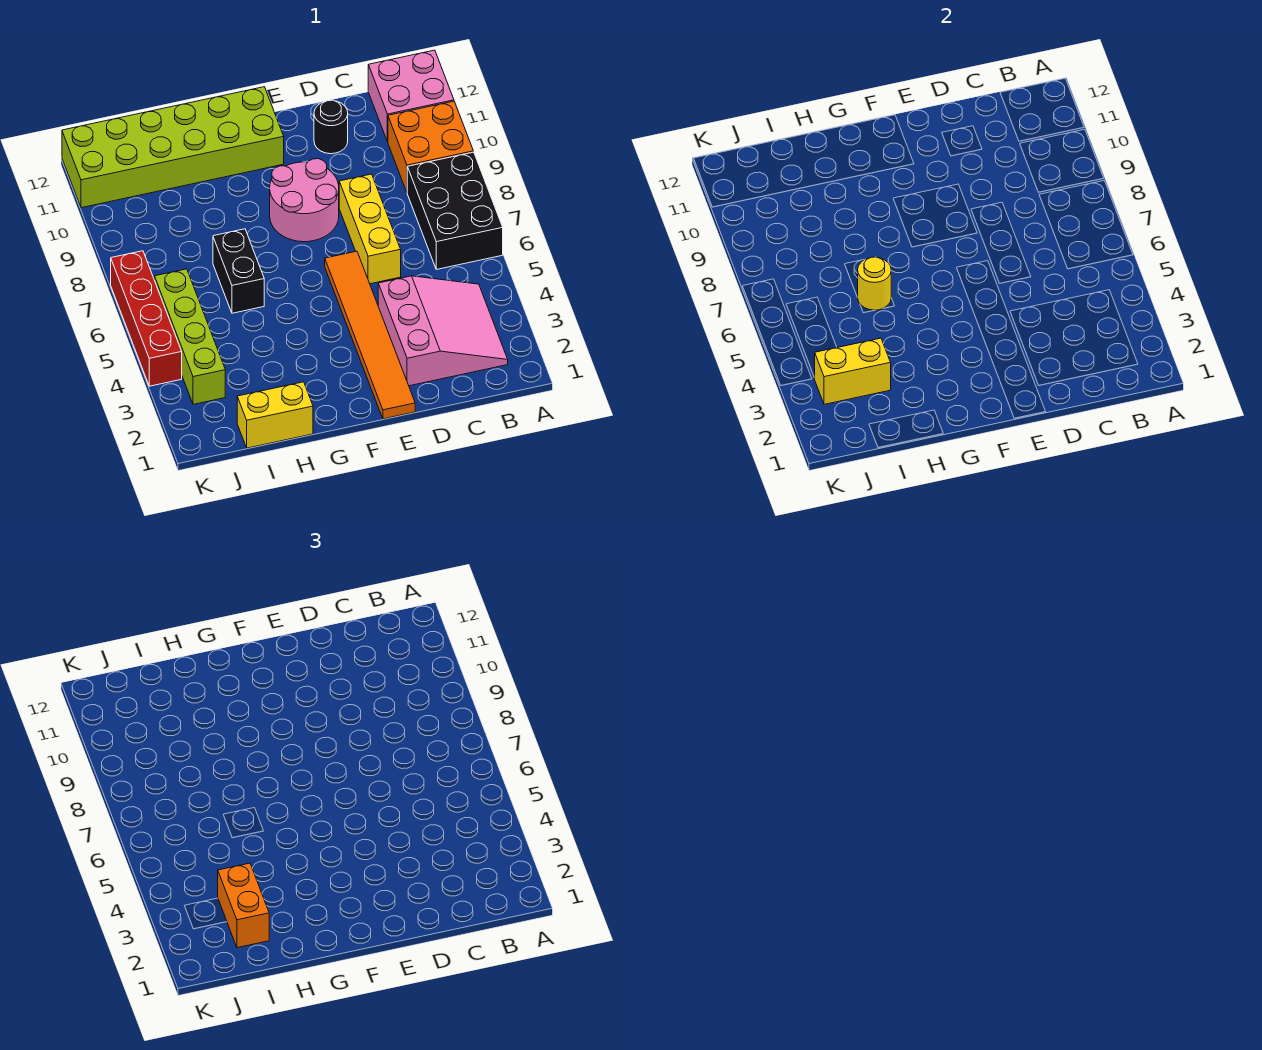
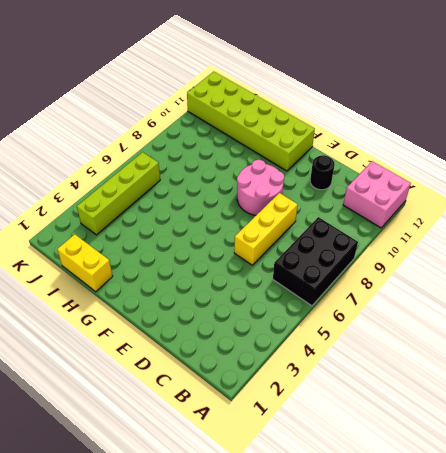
none -> orange brick A9:B10 level 1
none -> pink slope B2:D4 level 1 top D
none -> orange tile E1:E6 level 1

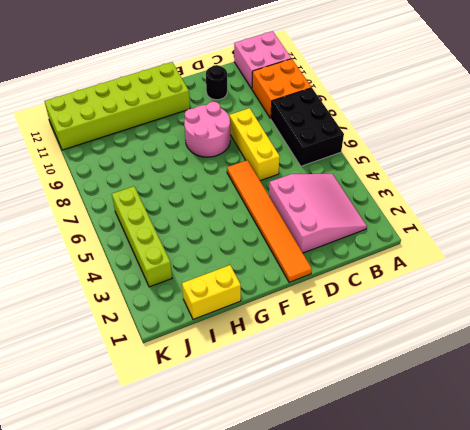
none -> black brick H6:H7 level 1
none -> red brick K4:K7 level 1
none -> yellow round brick H6 level 2

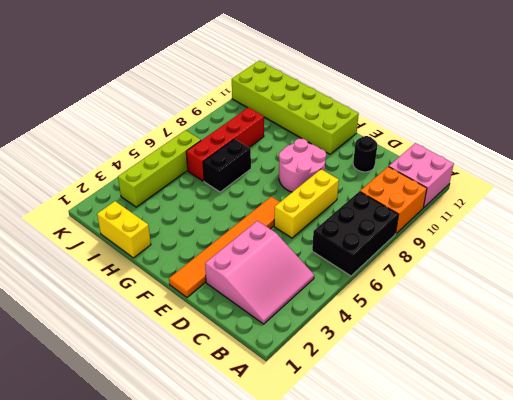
red brick I6:I9 level 1 -> red brick K4:K7 level 1
none -> yellow round brick H6 level 2
none -> yellow brick I3:J3 level 2
none -> orange brick I2:I3 level 3

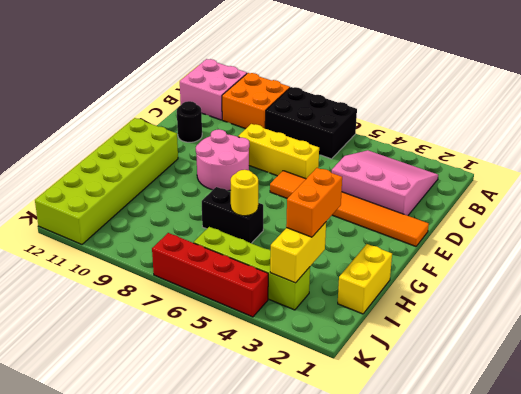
orange brick H3:I3 level 3 -> orange brick I2:I3 level 3

